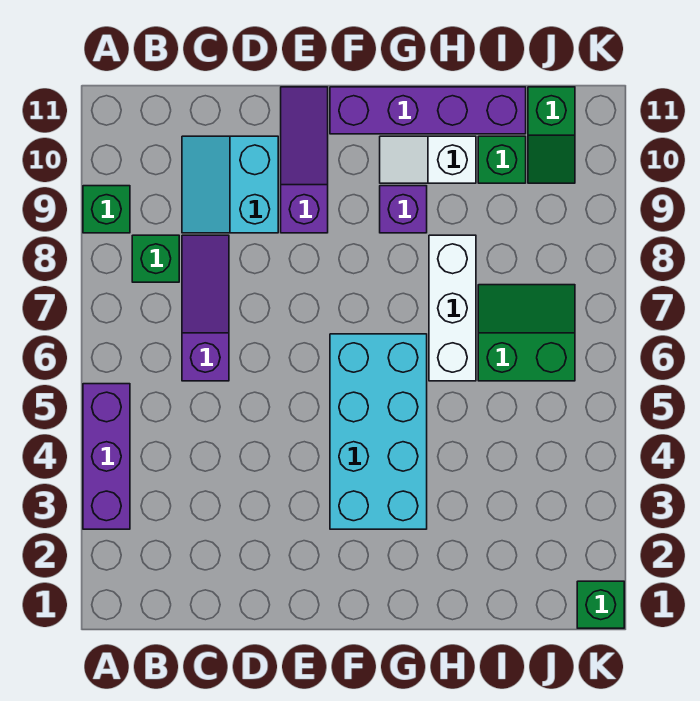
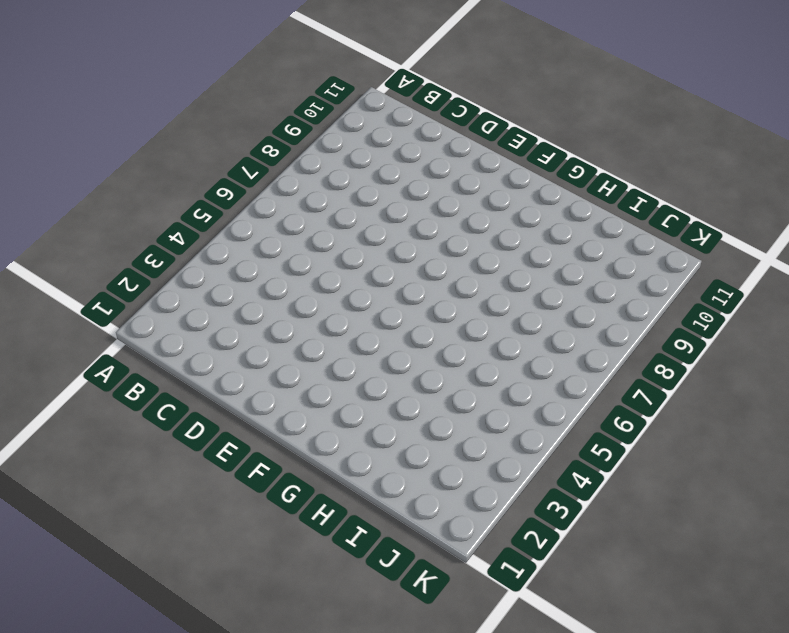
none -> purple brick A3:A5 level 1
none -> green brick A9 level 1
none -> green brick B8 level 1

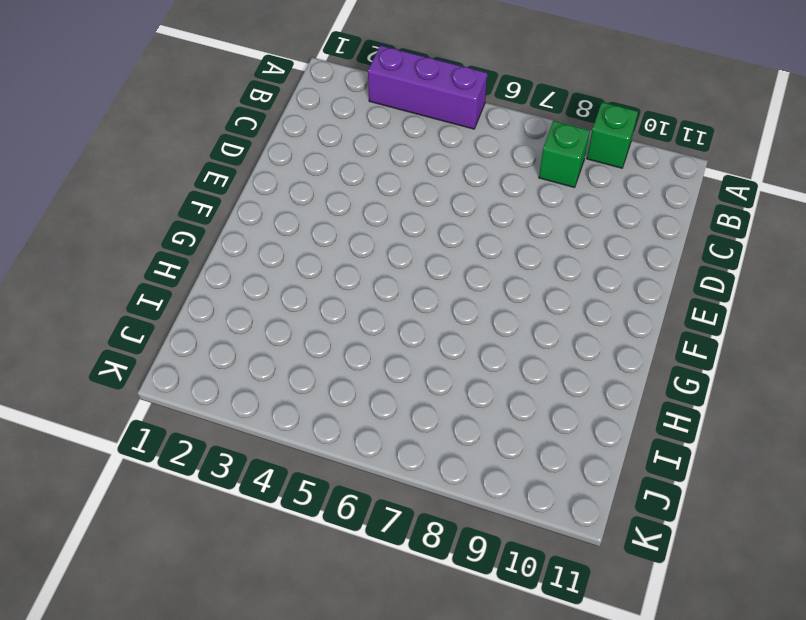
none -> purple slope C6:C8 level 1 top 6
none -> cyan slope C9:D10 level 1 top D
none -> purple slope E9:E11 level 1 top 9

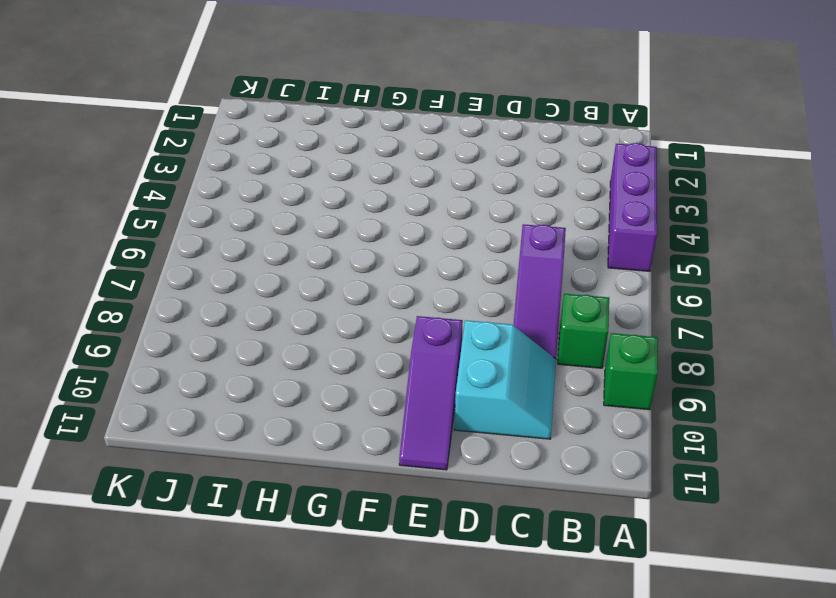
none -> cyan brick F3:G6 level 1
none -> purple brick F11:I11 level 1
none -> purple brick G9 level 1

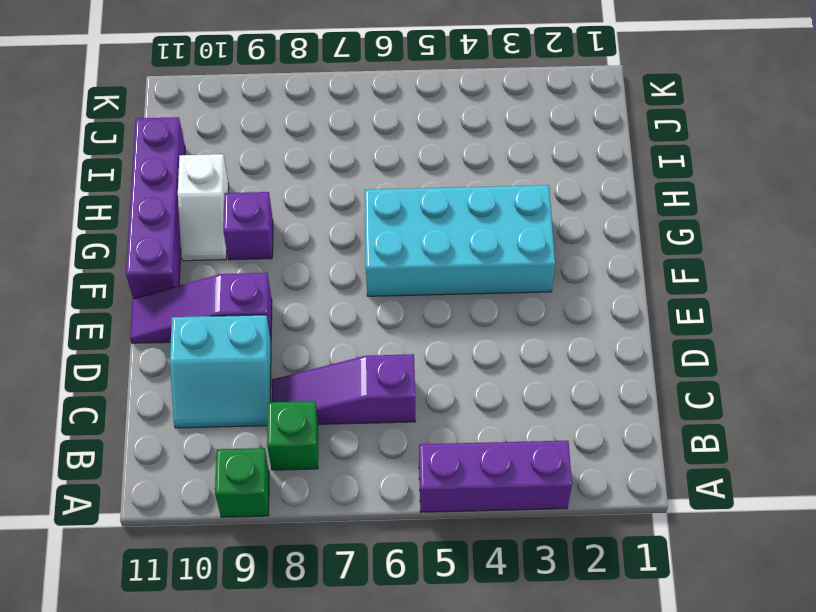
none -> white brick H6:H8 level 1
none -> green slope I6:J7 level 1 top 6
none -> green brick I10 level 1

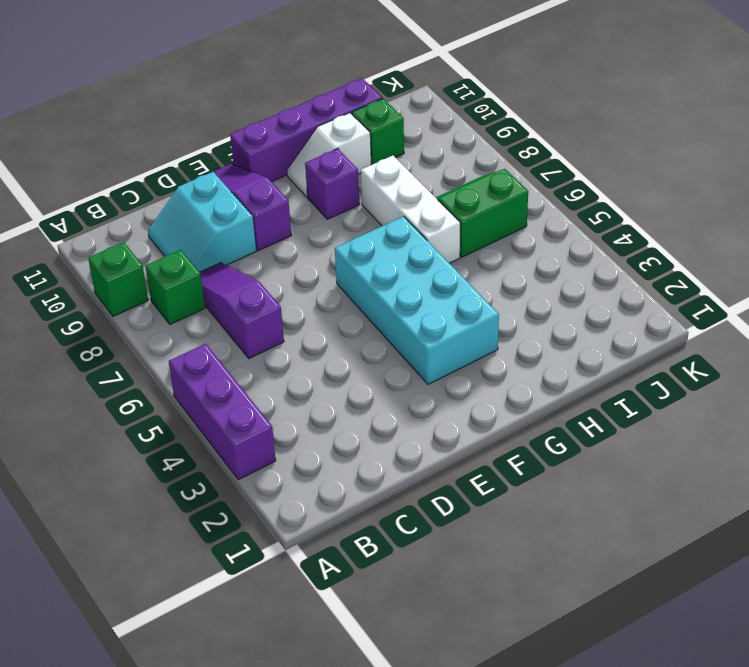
none -> green slope J10:J11 level 1 top 11
none -> green brick K1 level 1

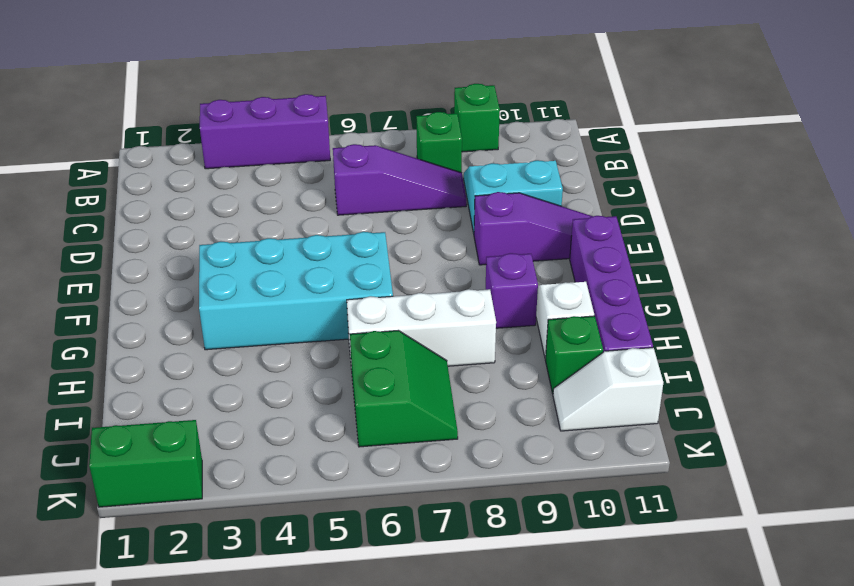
white slope J10:J11 level 1 top 11 -> green slope J10:J11 level 1 top 11
green brick K1:K2 level 1 -> green brick K1 level 1

